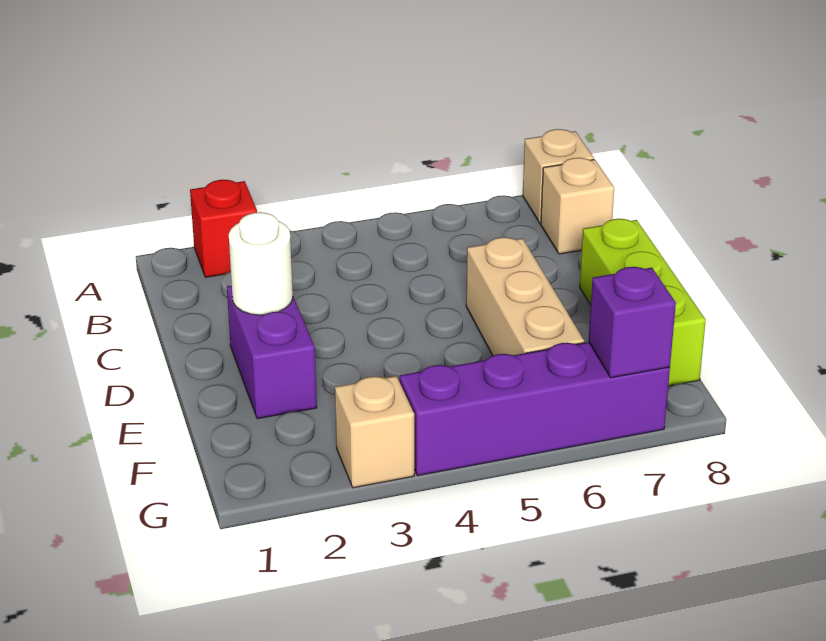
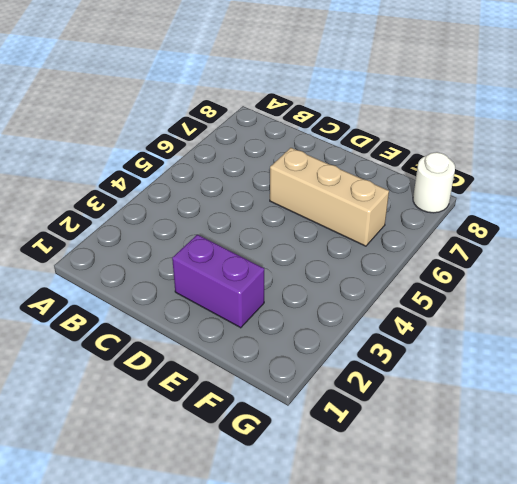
white round brick G8 level 1 -> white round brick D2 level 2
none -> red brick A2 level 1
none -> tan brick A8 level 1

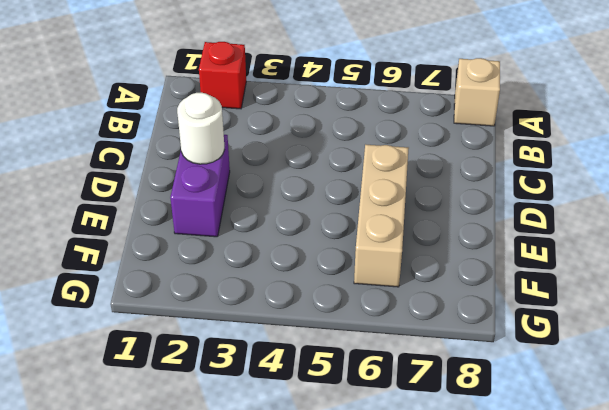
none -> tan brick B8 level 1
none -> lime brick D8:F8 level 1

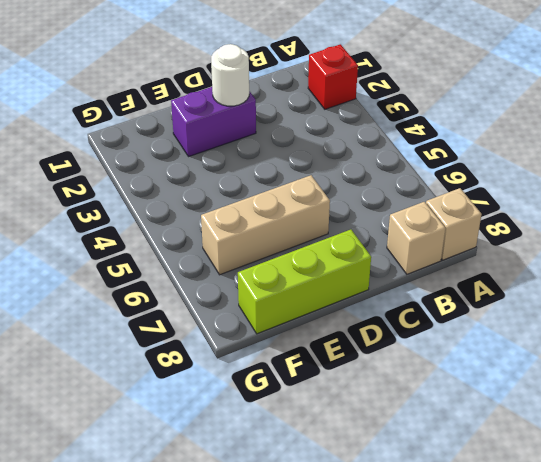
none -> tan brick G3 level 1
none -> purple brick G4:G7 level 1

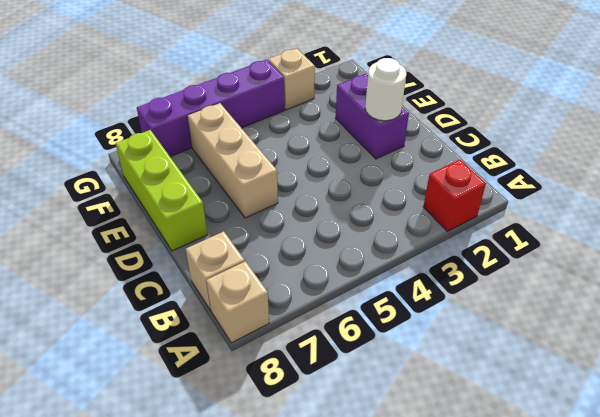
none -> purple brick G7 level 2

